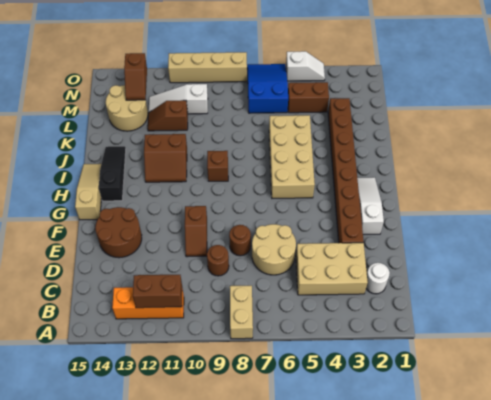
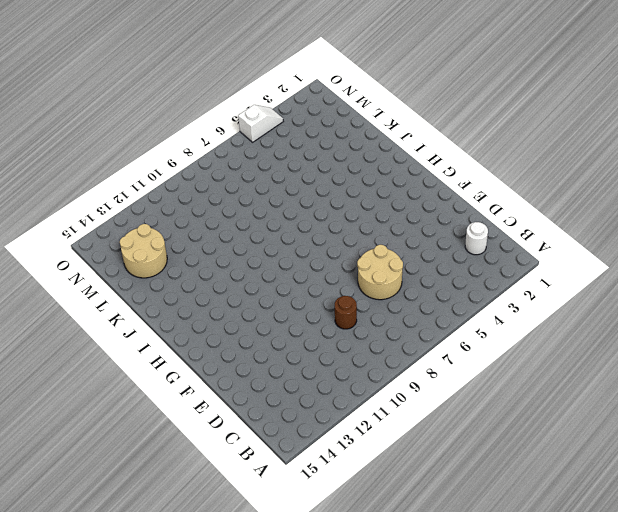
none -> tan brick A8:B8 level 1
none -> orange brick B11:B13 level 1
none -> tan brick C3:D5 level 1

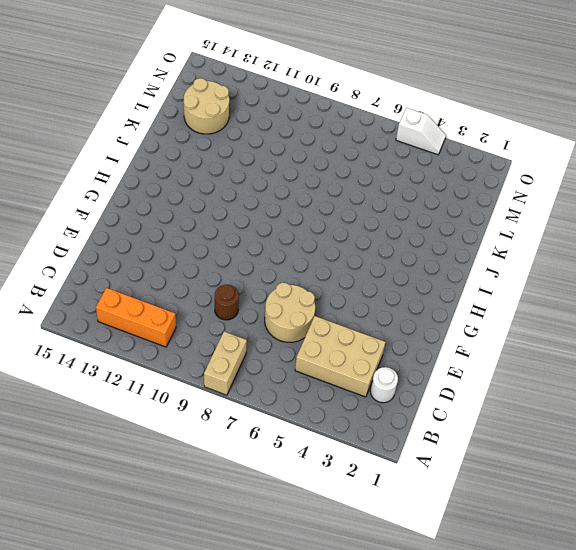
none -> brown brick E3:L3 level 1
none -> brown round brick E8 level 1
none -> brown slope E10:F10 level 1 top F

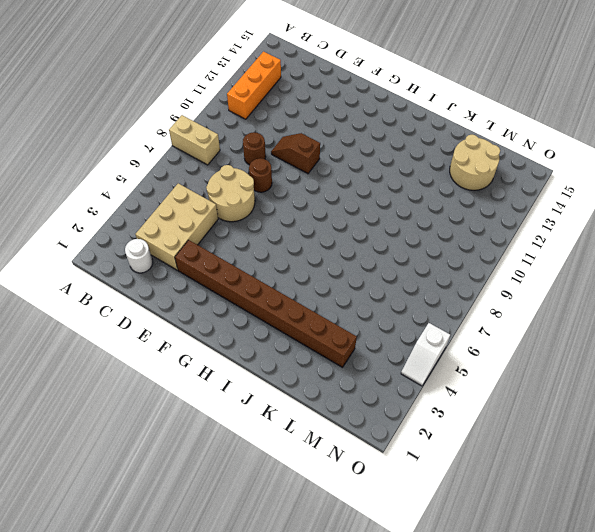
none -> brown round brick E13:F14 level 1
none -> white slope F2:H2 level 1 top F
none -> tan slope G15:I15 level 1 top G

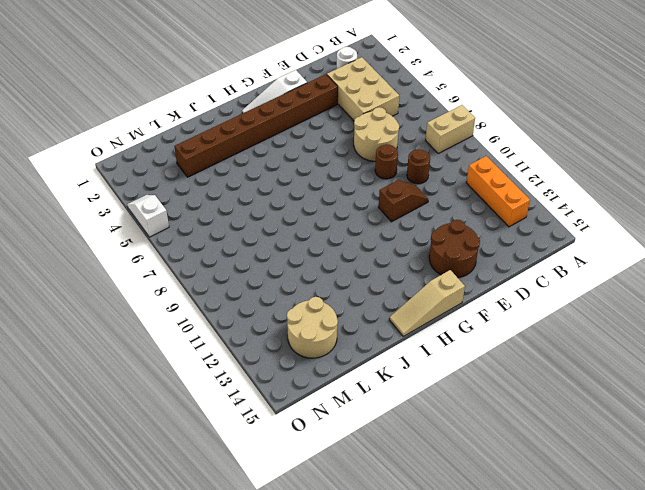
none -> tan brick H5:K6 level 1
none -> black slope H14:J14 level 1 top H
none -> brown brick I9 level 1

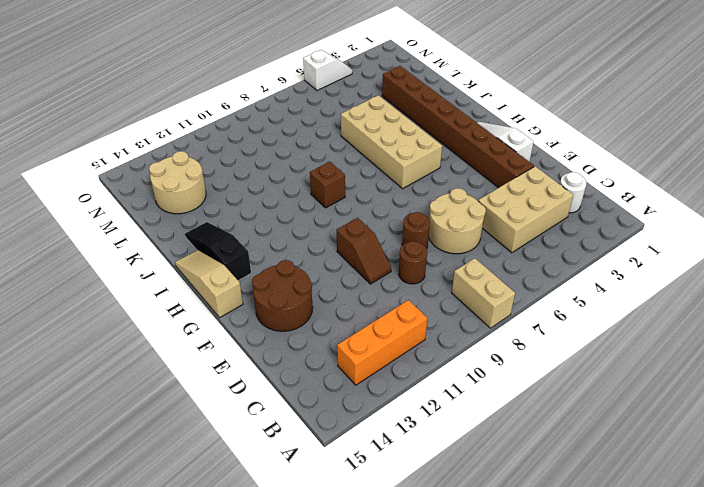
none -> brown slope I11:J12 level 1 top J
none -> brown slope L11:L12 level 1 top 11
none -> brown brick M4:M5 level 1

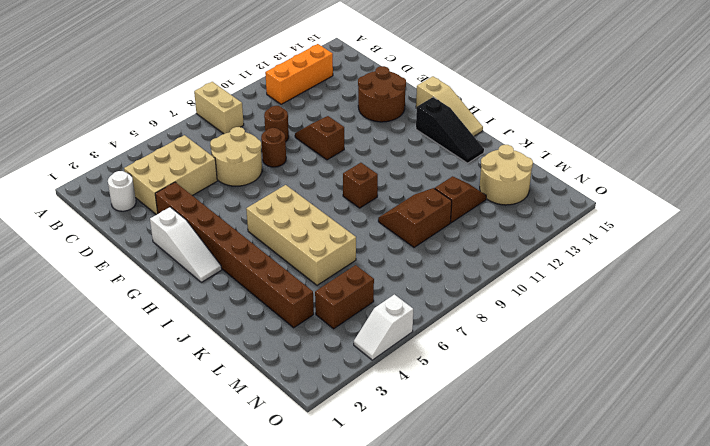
brown slope K9:L10 level 1 top L -> brown slope I11:J12 level 1 top J
none -> blue slope M6:O7 level 1 top M
none -> white slope M10:M12 level 1 top 10
none -> tan brick O8:O11 level 1

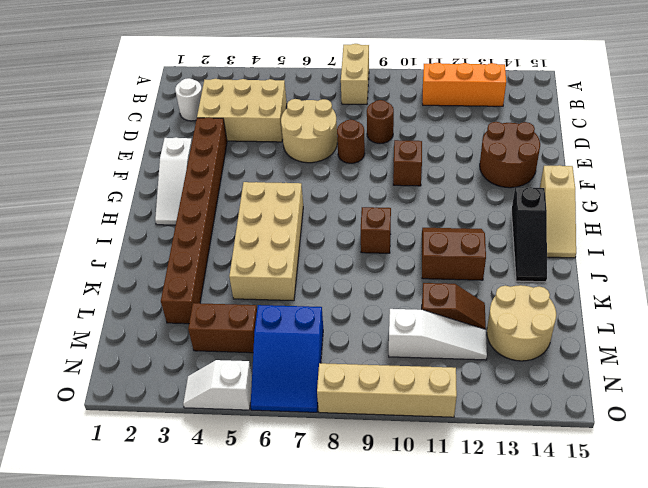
none -> brown brick B11:B12 level 2
none -> brown slope M13:N13 level 2 top N

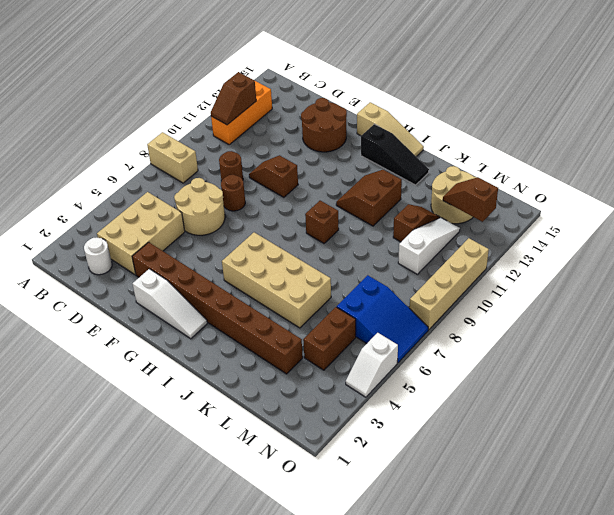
brown slope B11:B12 level 2 top 12 -> brown brick B11:B12 level 2

